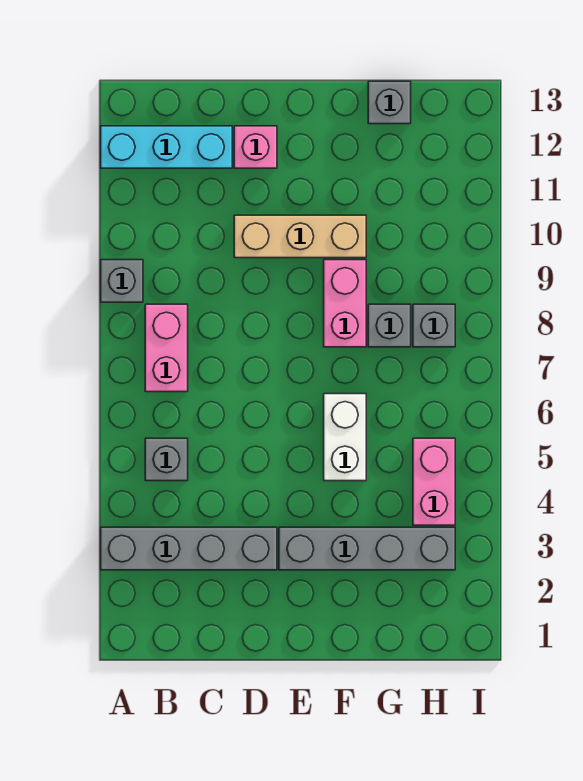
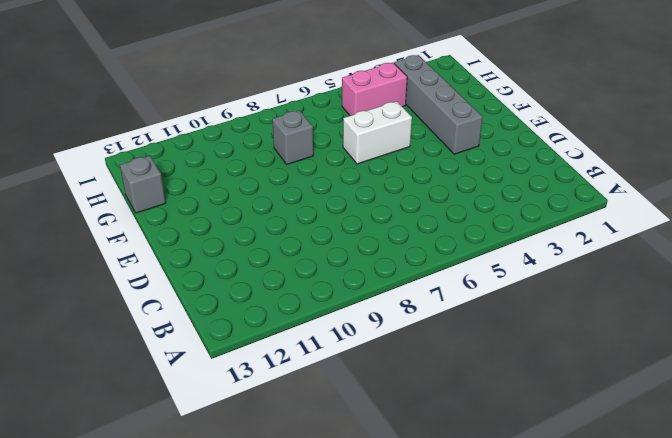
none -> grey brick A3:D3 level 1
none -> grey brick A9 level 1
none -> cyan brick A12:C12 level 1

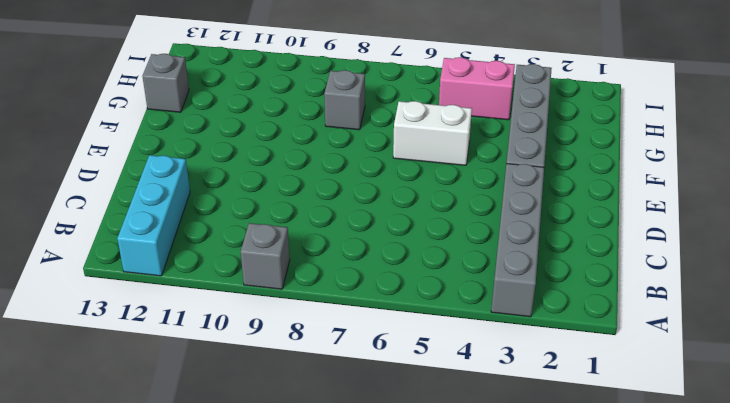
none -> grey brick B5 level 1
none -> pink brick B7:B8 level 1
none -> tan brick D10:F10 level 1

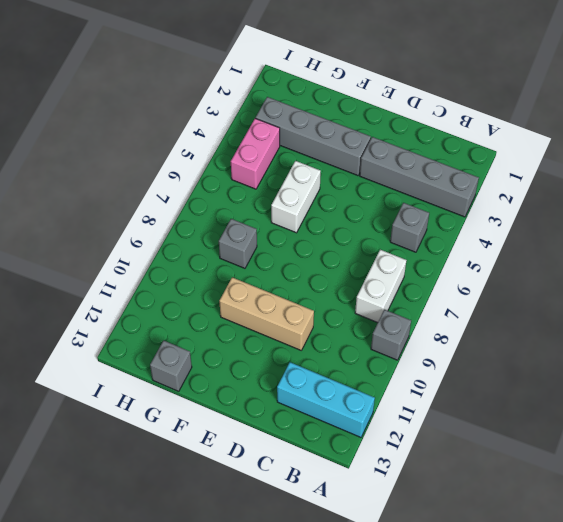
white brick B7:B8 level 1 -> pink brick B7:B8 level 1
none -> pink brick D12 level 1
none -> pink brick F8:F9 level 1
none -> grey brick H8 level 1

